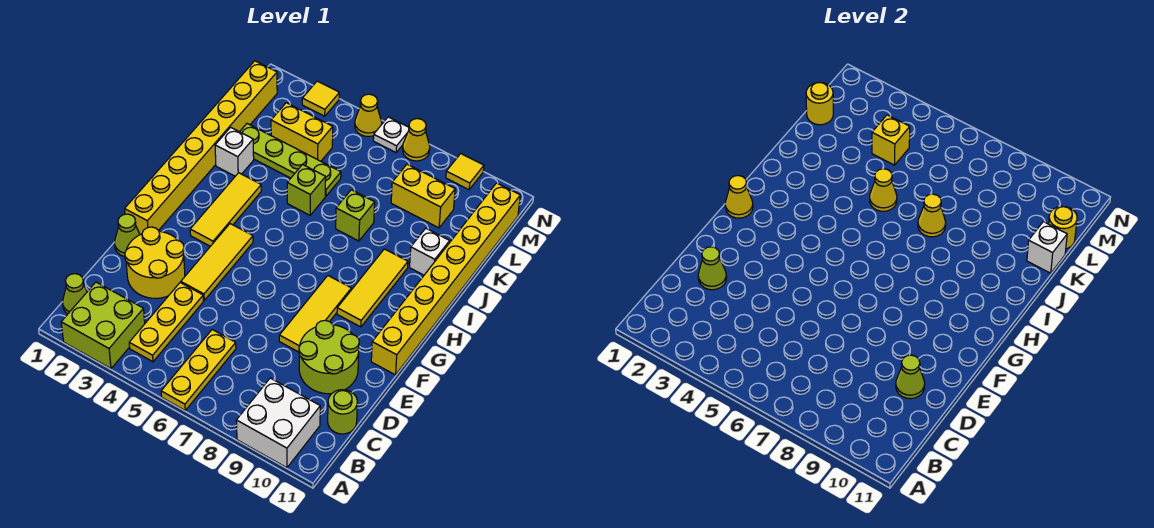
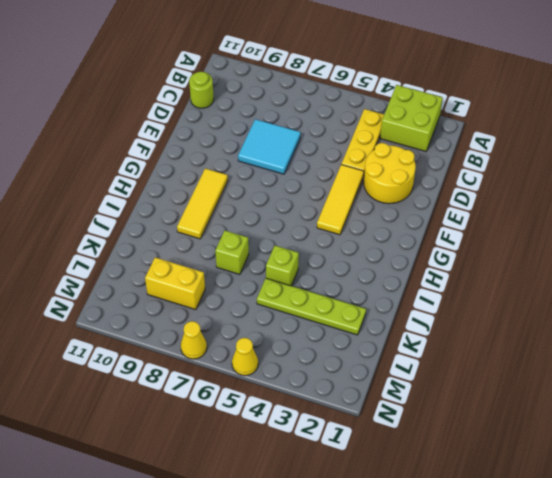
cyan tile D7:E8 level 1 -> yellow tile E8:G8 level 1
none -> yellow plate A6:C6 level 1
none -> white brick A9:B10 level 1
none -> lime cone B1 level 1
none -> lime round brick D9:E10 level 1

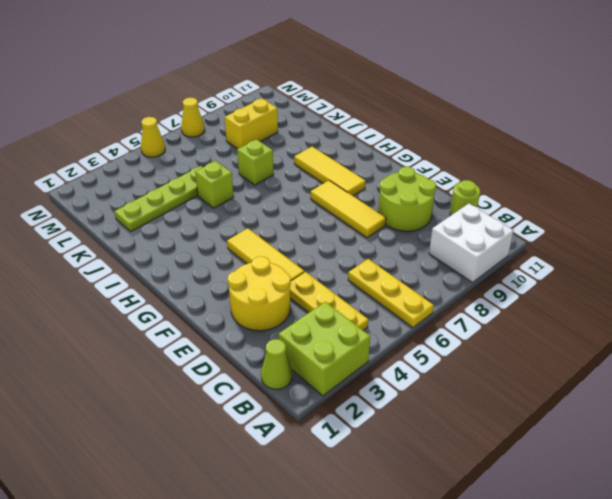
none -> lime cone E1 level 1
none -> yellow brick F1:M1 level 1
none -> yellow brick F11:M11 level 1
none -> yellow tile G3:I3 level 1

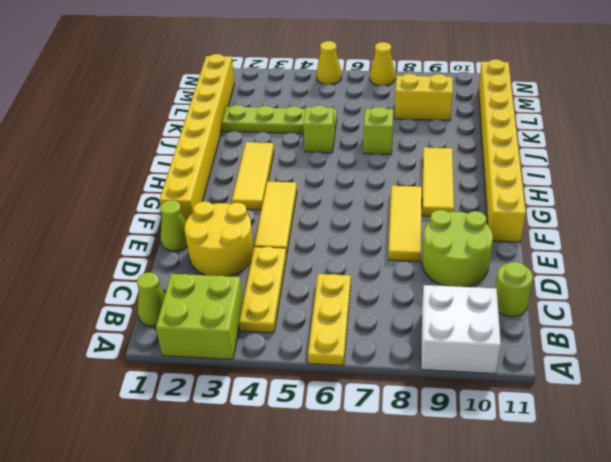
none -> white brick J2 level 1
none -> white brick J10 level 1
none -> yellow brick L3:L4 level 1
none -> yellow tile N3 level 1

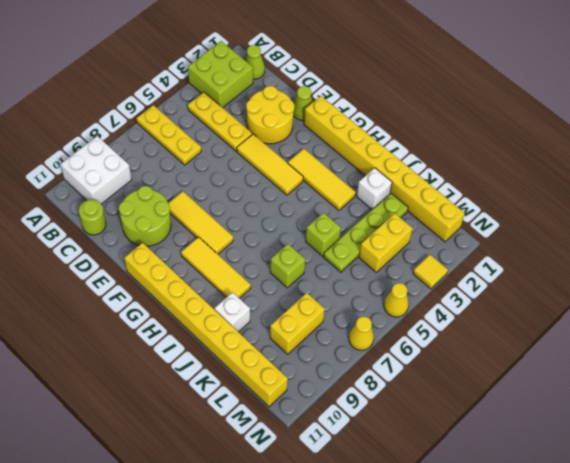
none -> white plate N6 level 1
none -> yellow tile N9 level 1
none -> lime cone D2 level 2
none -> lime cone D10 level 2

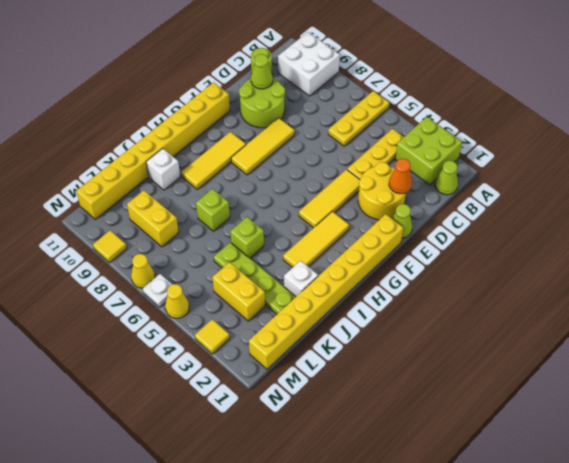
orange cone D2 level 2 -> lime cone D2 level 2
none -> yellow cone G1 level 2
none -> yellow cone J5 level 2
none -> yellow cone J7 level 2
none -> white brick K11 level 2

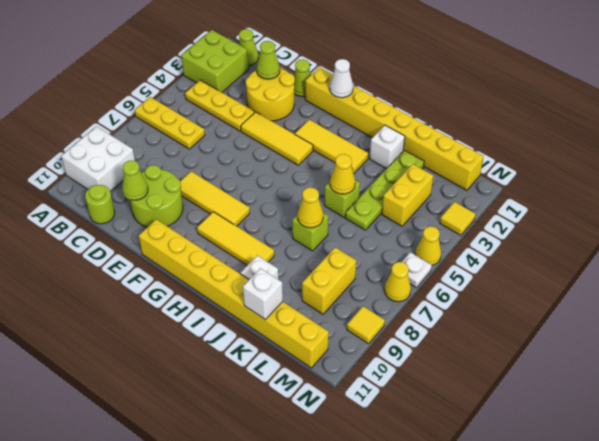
white cone G1 level 2 -> yellow cone G1 level 2
none -> yellow round brick L1 level 2
none -> yellow brick L4 level 2
none -> yellow round brick L11 level 2

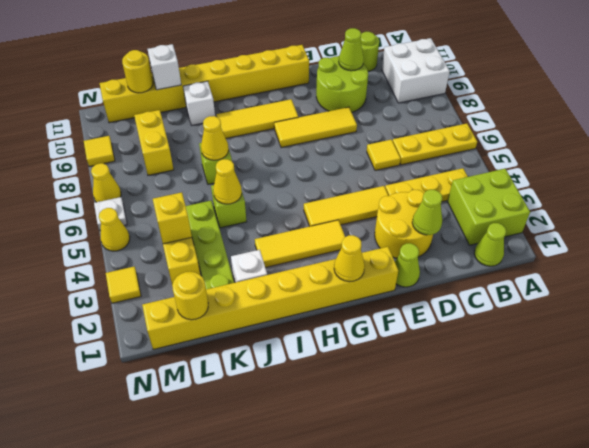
yellow tile D6 level 1 -> none

